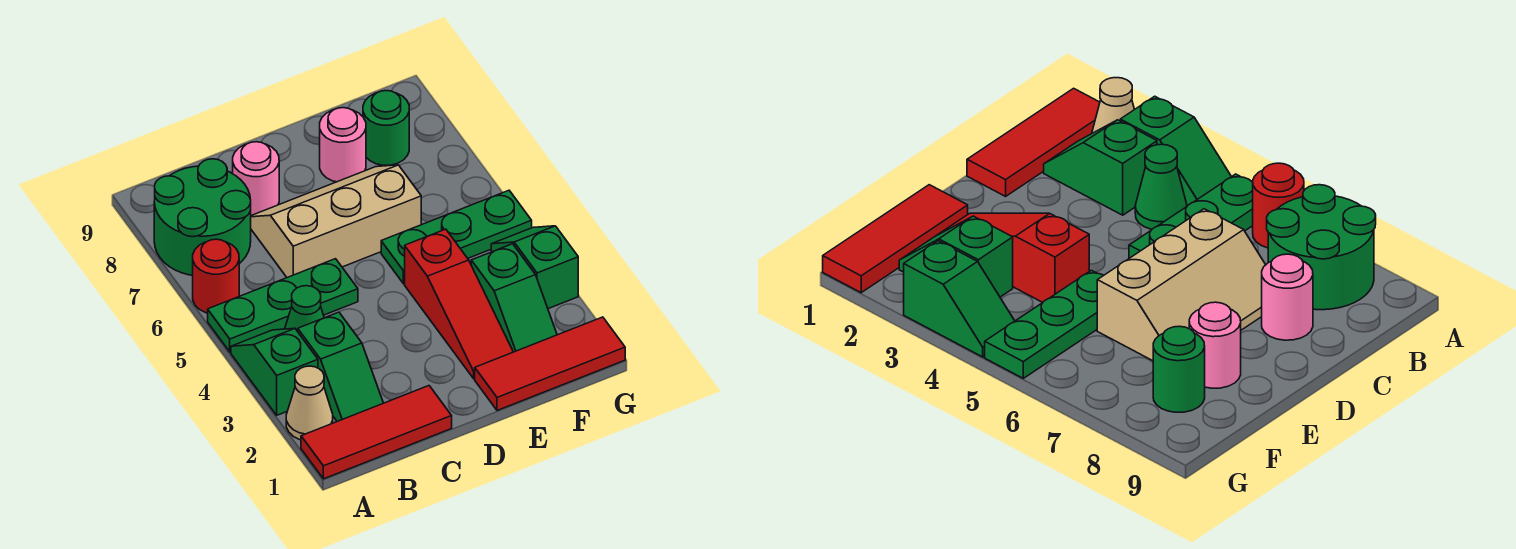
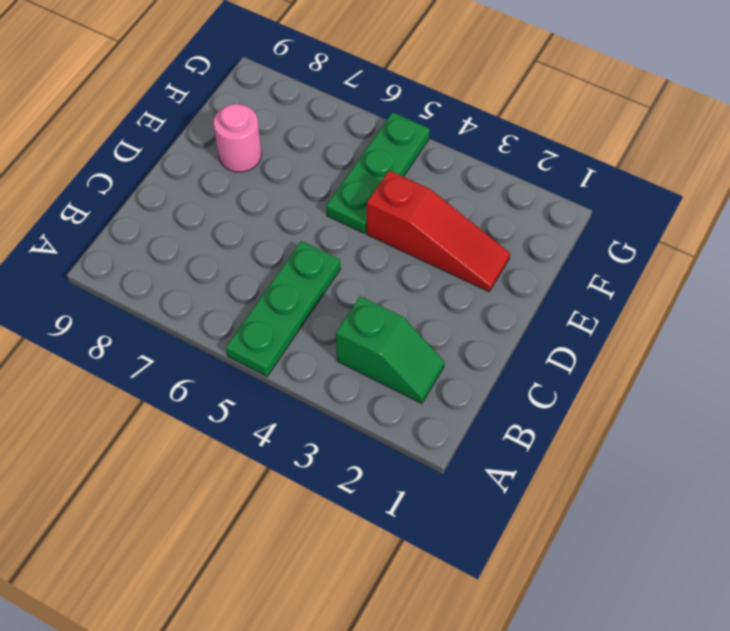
none -> red tile A1:C1 level 1
none -> tan cone A2 level 1
none -> green slope A3:A4 level 1 top 3

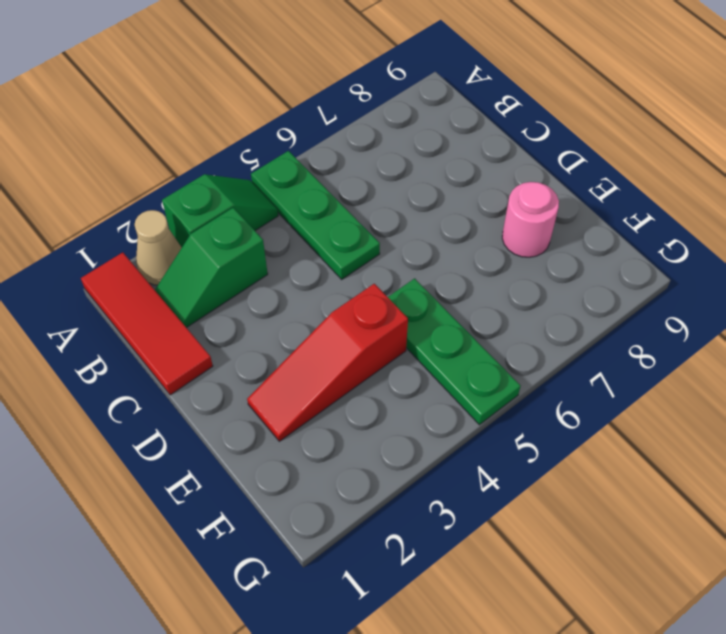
none -> red round brick A6 level 1
none -> green round brick A7:B8 level 1
none -> green cone B4 level 1

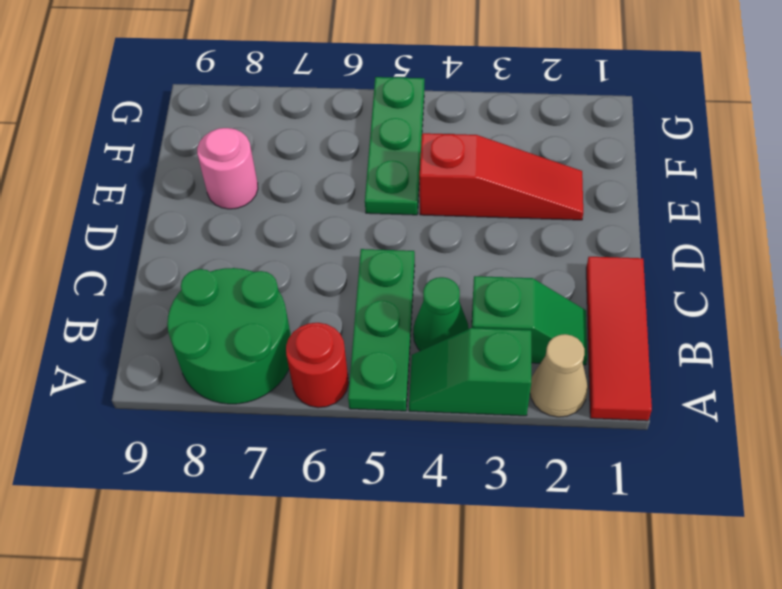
none -> tan slope C6:E7 level 1 top 6
none -> pink round brick C8 level 1
none -> red tile E1:G1 level 1

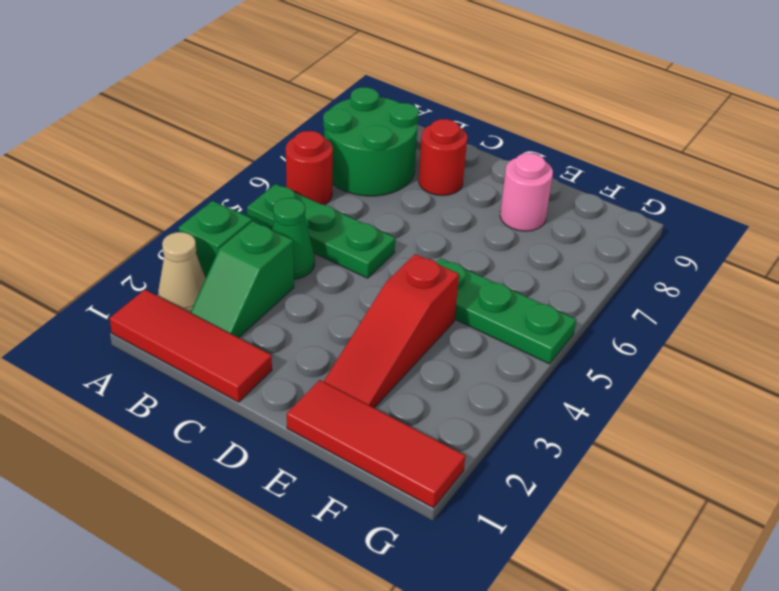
red round brick C8 level 1 -> pink round brick C8 level 1
none -> tan slope C6:E7 level 1 top 6
none -> green slope F2:F3 level 1 top 3
none -> green round brick F8 level 1

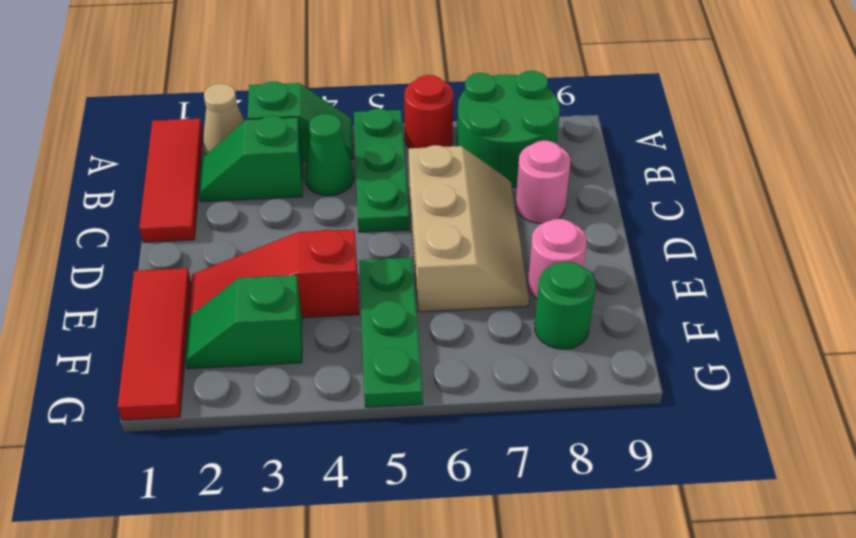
none -> green slope G3:G4 level 1 top 3

